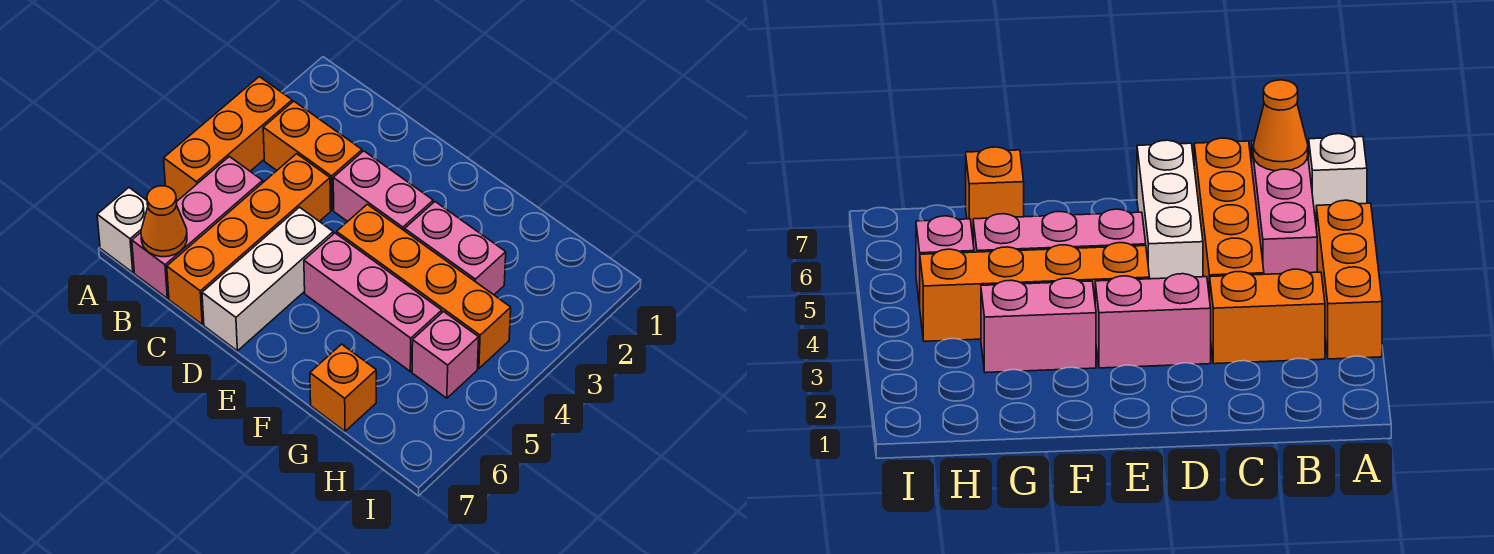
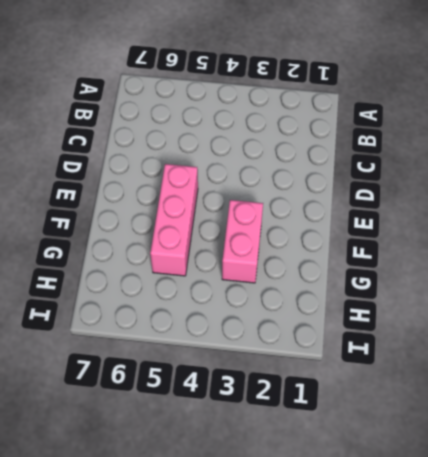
none -> orange brick A3:A5 level 1
none -> white brick A7 level 1
none -> orange brick B3:C3 level 1

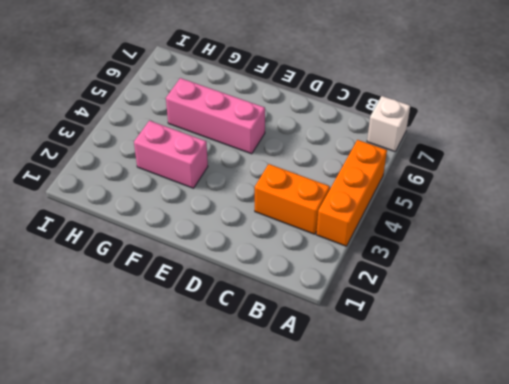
none -> pink brick B5:B7 level 1
none -> orange brick C4:C7 level 1
none -> pink brick D3:E3 level 1

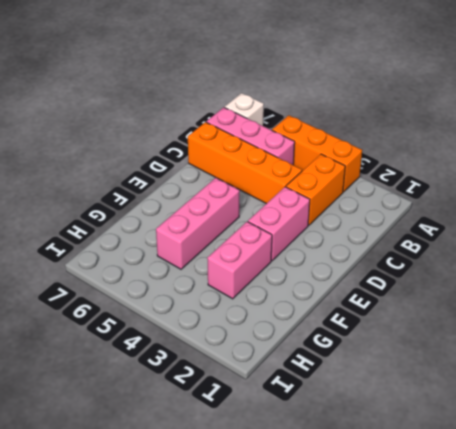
none -> white brick D5:D7 level 1
none -> orange brick E4:H4 level 1
none -> orange brick G7 level 1

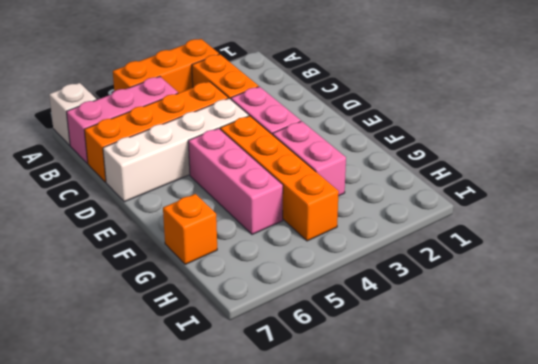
white brick D4:D7 level 1 -> white brick D5:D7 level 1
none -> pink brick H5 level 1
none -> orange cone B7 level 2

